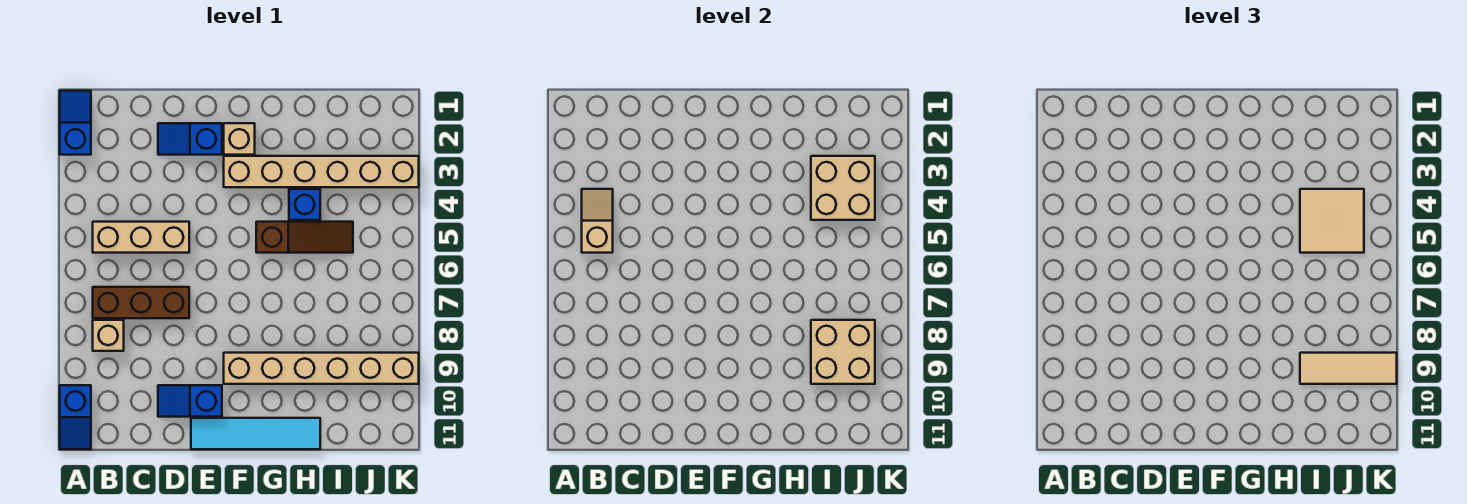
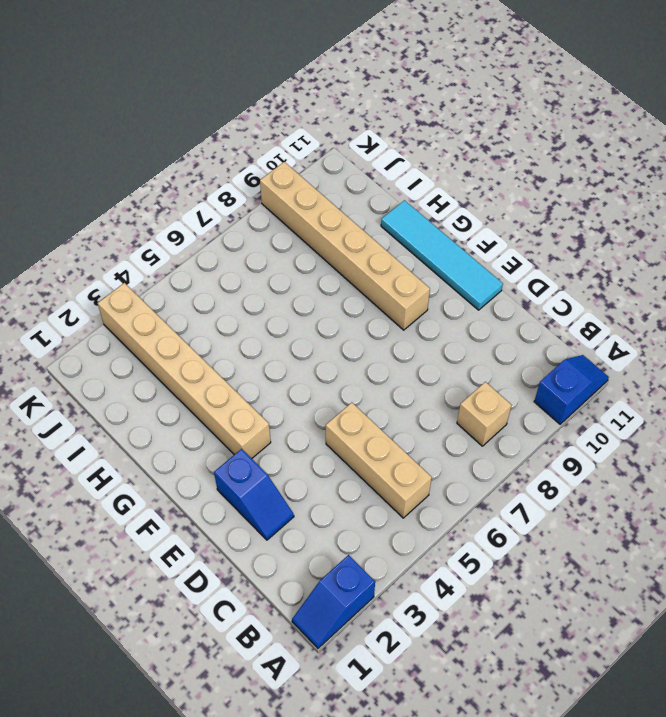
none -> brown brick B7:D7 level 1
none -> blue slope D10:E10 level 1 top E
none -> tan brick F2 level 1

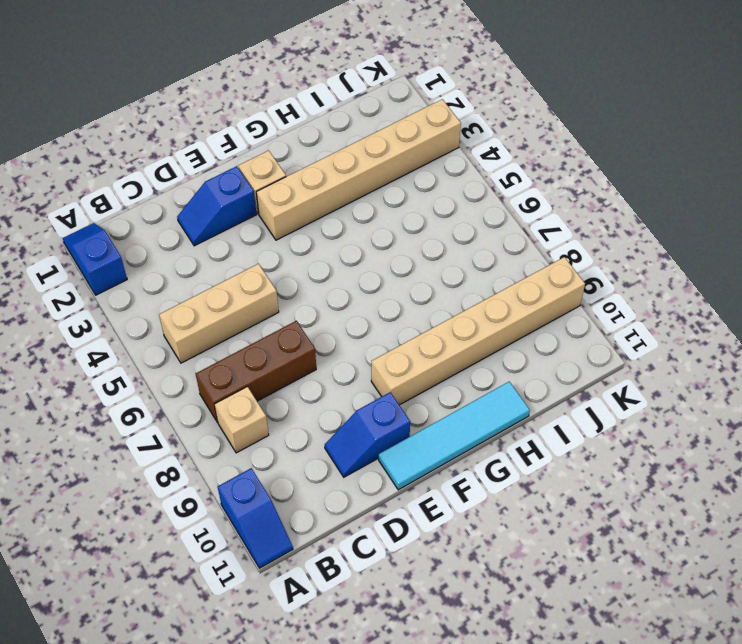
none -> brown slope G5:I5 level 1 top G
none -> blue brick H4 level 1
none -> tan slope B4:B5 level 2 top 5

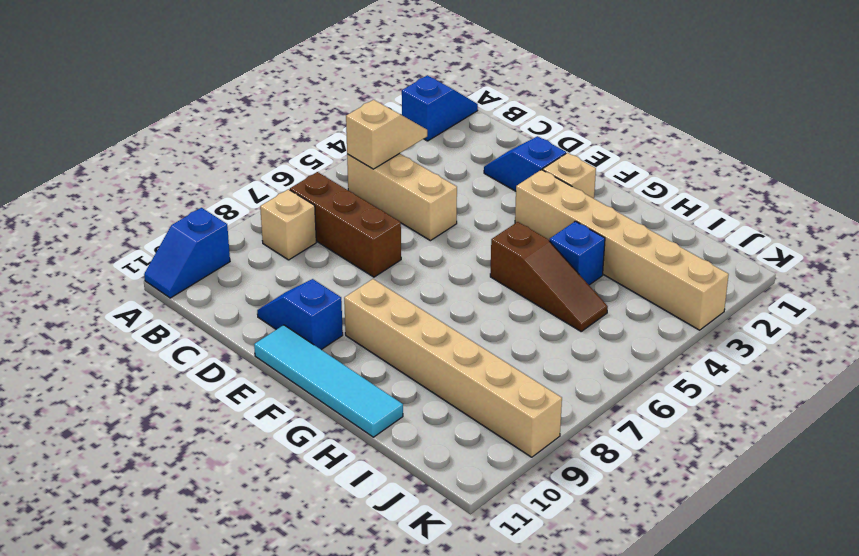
none -> tan brick I3:J4 level 2
none -> tan brick I8:J9 level 2
none -> tan tile I4:J5 level 3

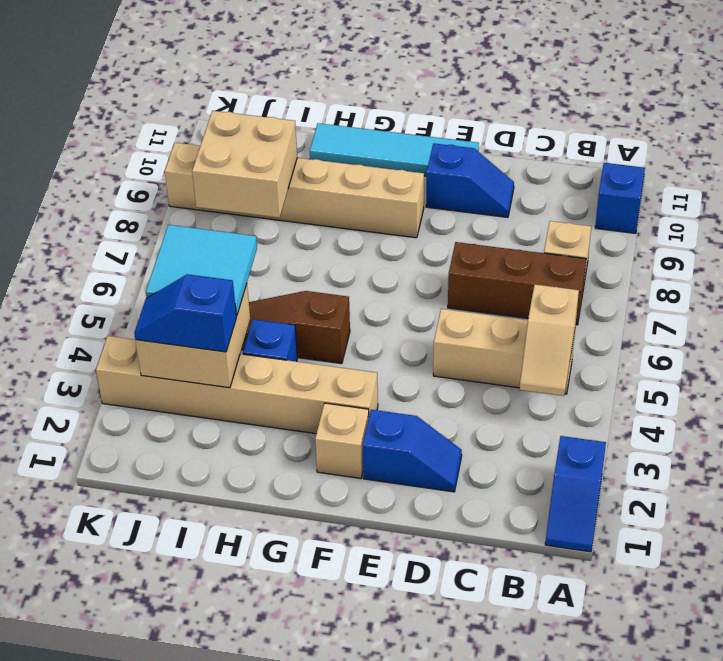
blue slope I3:J3 level 3 top I -> none
cyan tile I4:J5 level 3 -> tan tile I4:J5 level 3
none -> tan tile I9:K9 level 3

